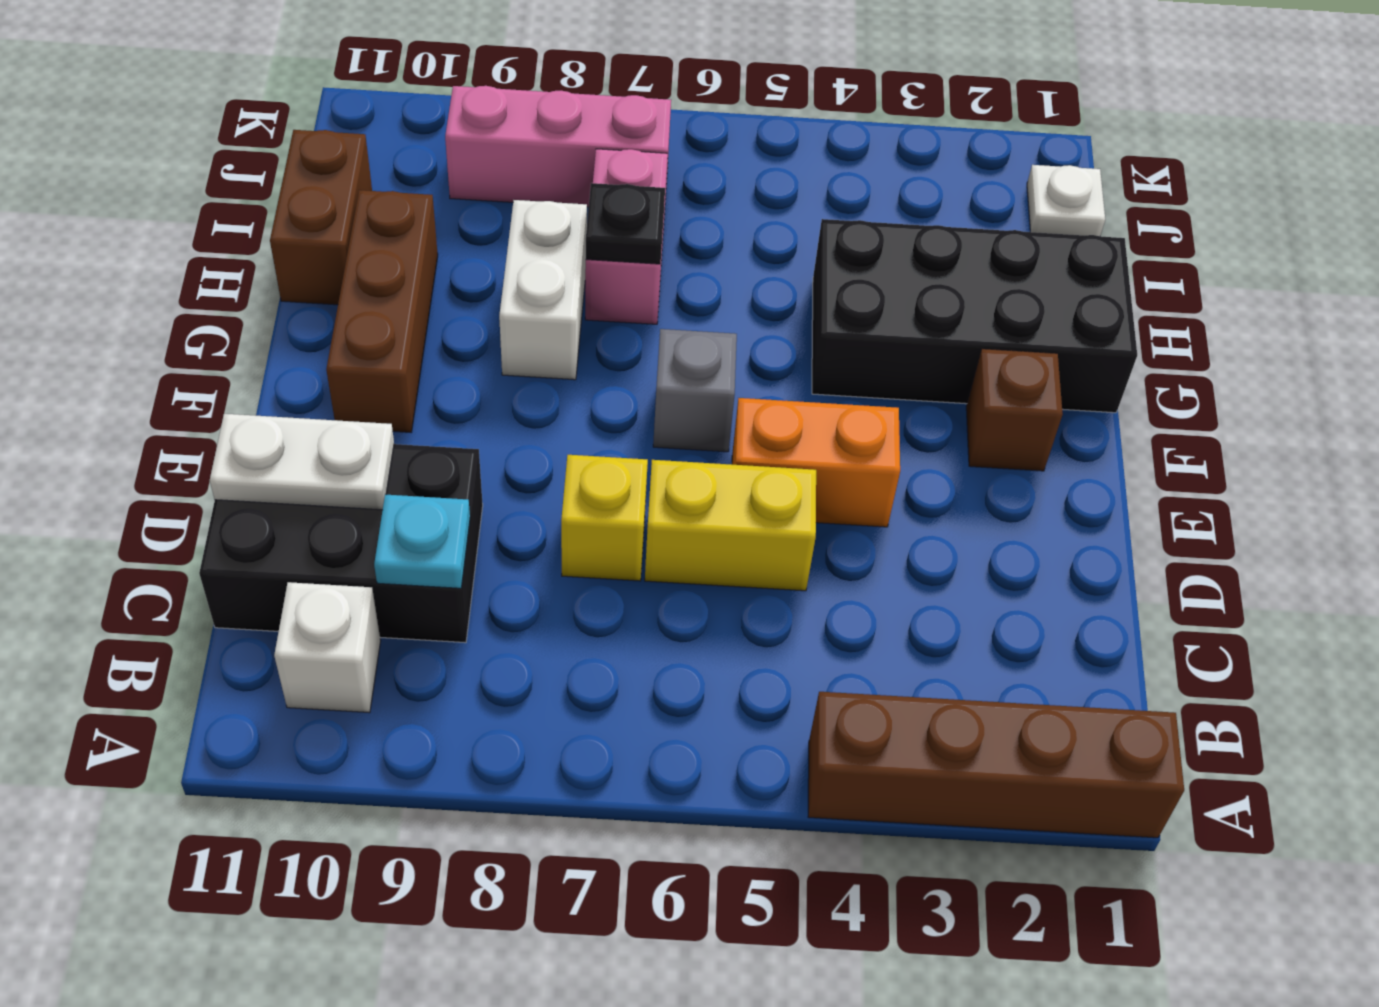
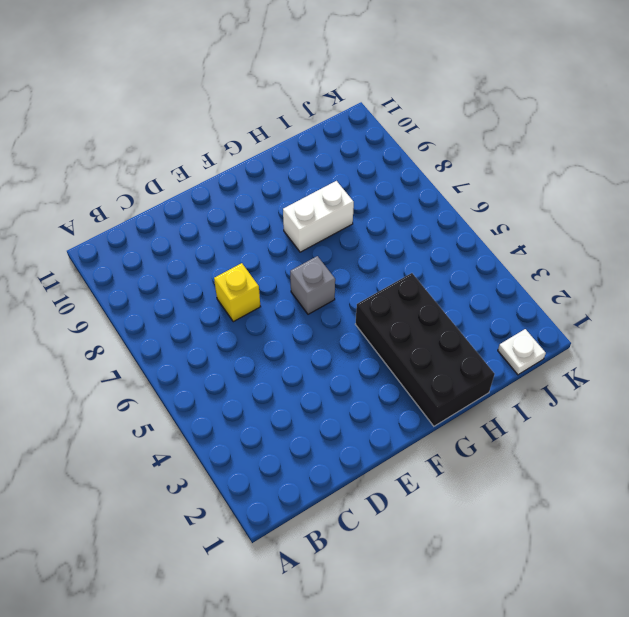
none -> brown brick A1:A4 level 1
none -> white brick B10 level 1
none -> black brick C9:D11 level 1

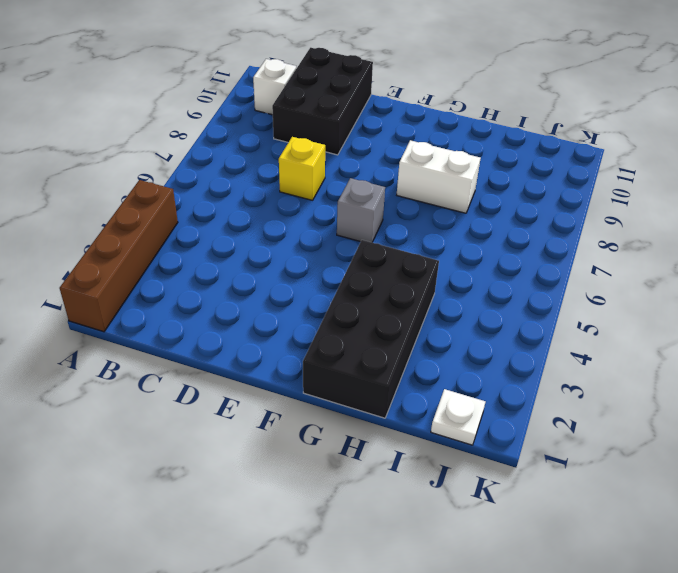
none -> yellow brick D5:D6 level 1
none -> orange brick E4:E5 level 1
none -> brown brick F2 level 1

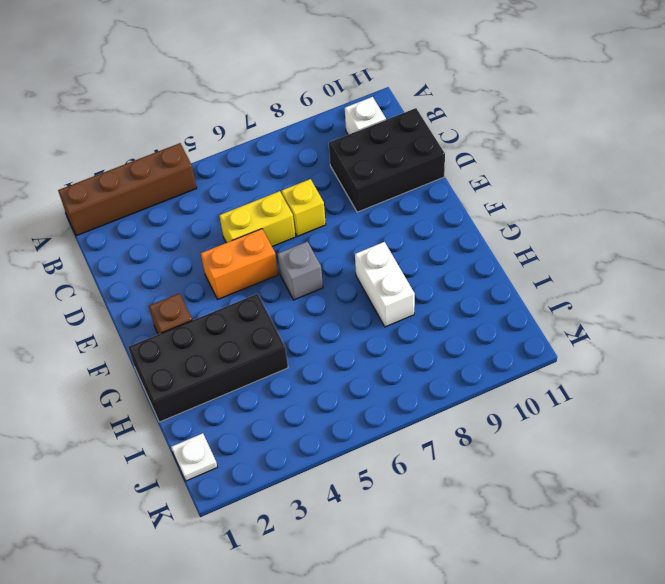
none -> brown brick F10:H10 level 1
none -> pink brick H7:I7 level 1
none -> brown brick H11:I11 level 1

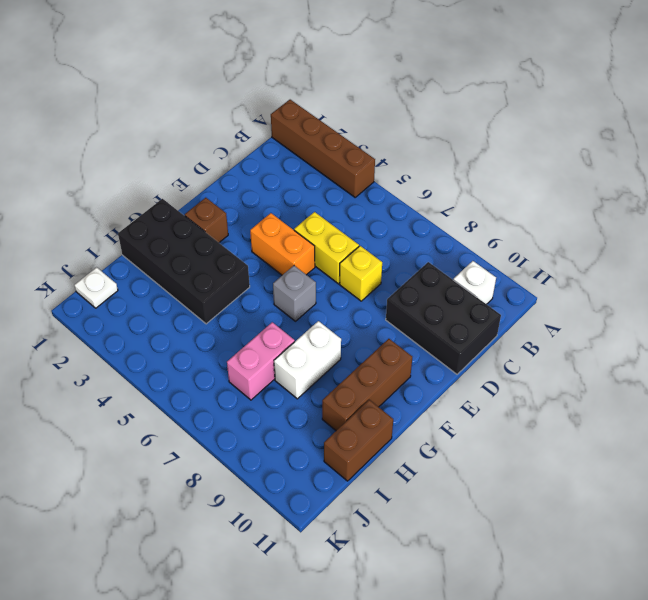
none -> pink brick J7:J9 level 1
none -> cyan plate C9 level 2
none -> white plate D10:D11 level 2

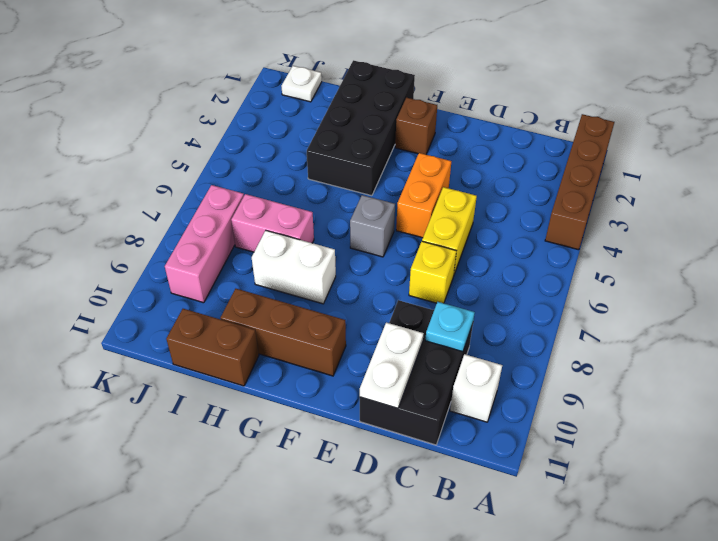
none -> black plate H7 level 2

